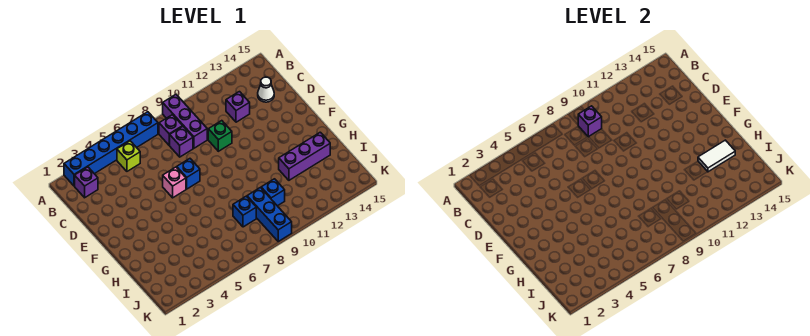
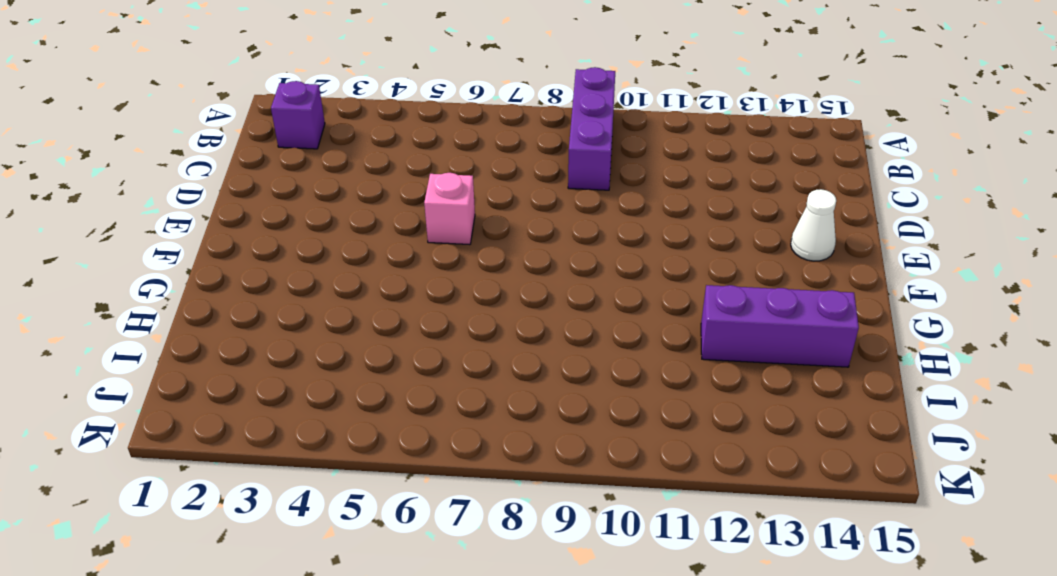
white cone E14 level 1 -> white cone C14 level 1
none -> blue brick A2:A7 level 1
none -> lime brick B5 level 1
none -> purple brick B8 level 1

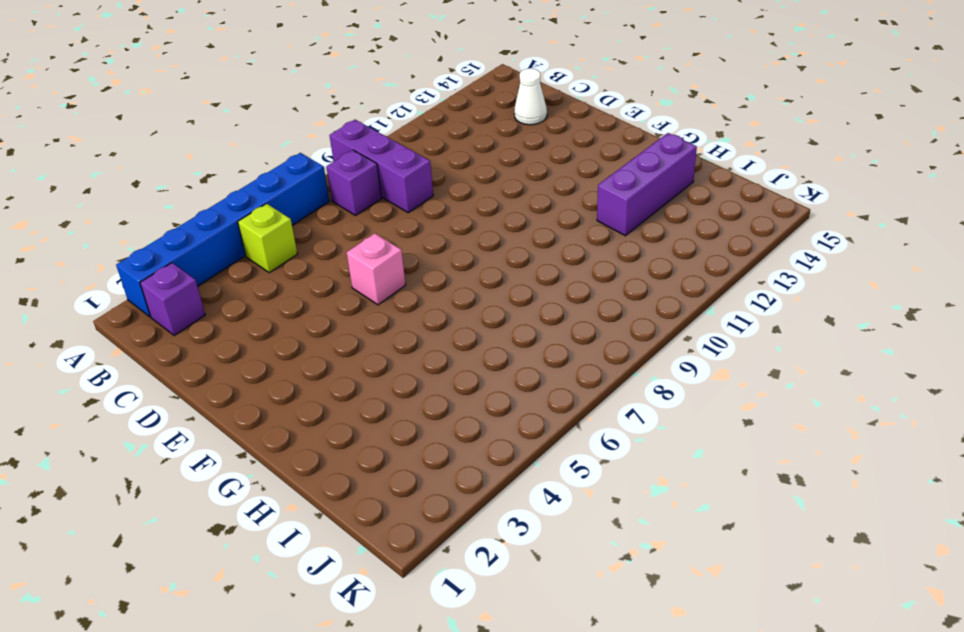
none -> purple brick C8 level 1
none -> purple brick C12 level 1
none -> green brick D10 level 1

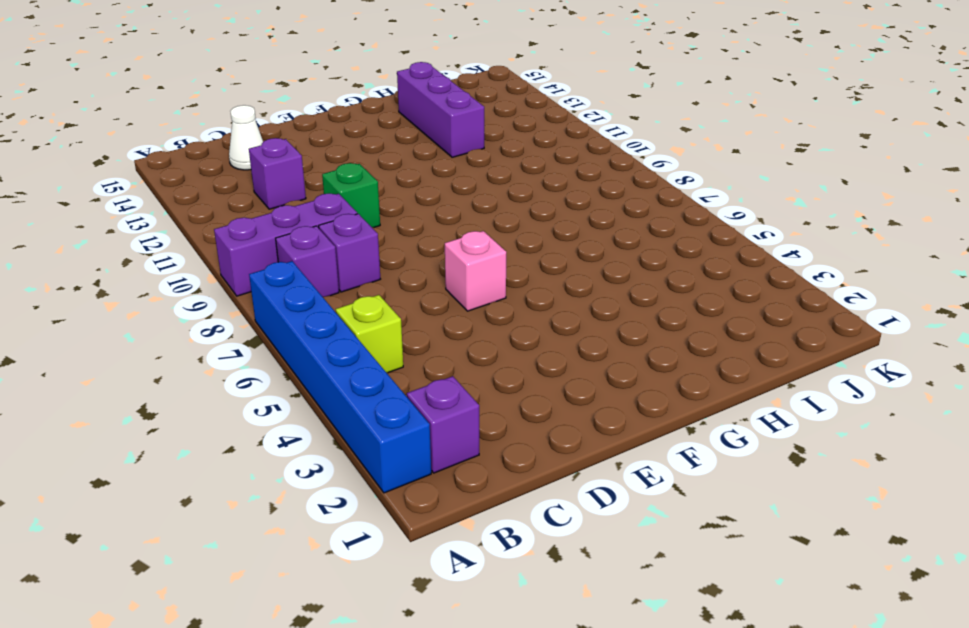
none -> blue brick E7 level 1
none -> blue brick I8 level 1
none -> blue brick I9:K9 level 1

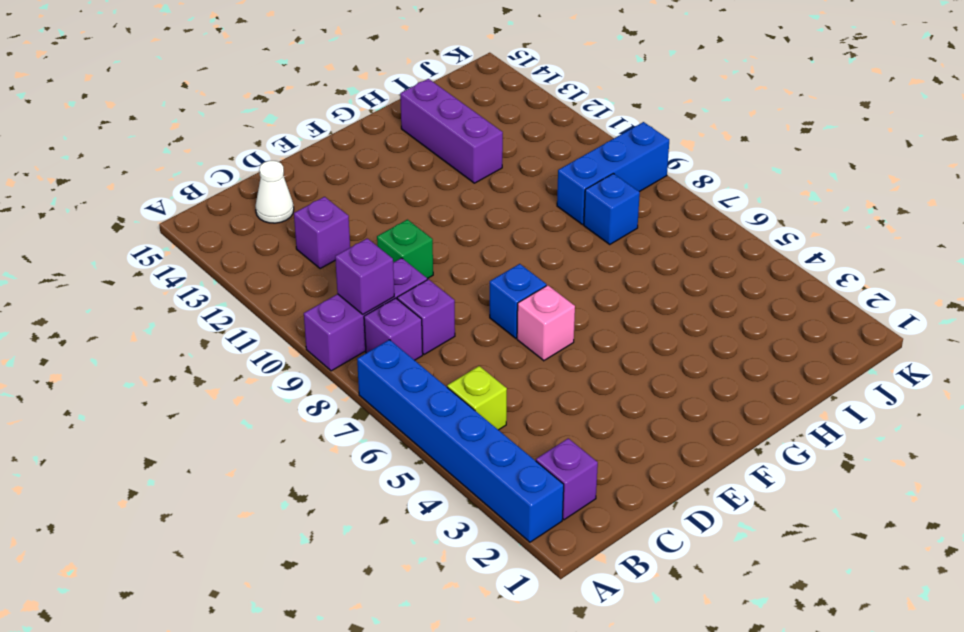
none -> blue brick I10 level 1
none -> white tile H13:H14 level 2

